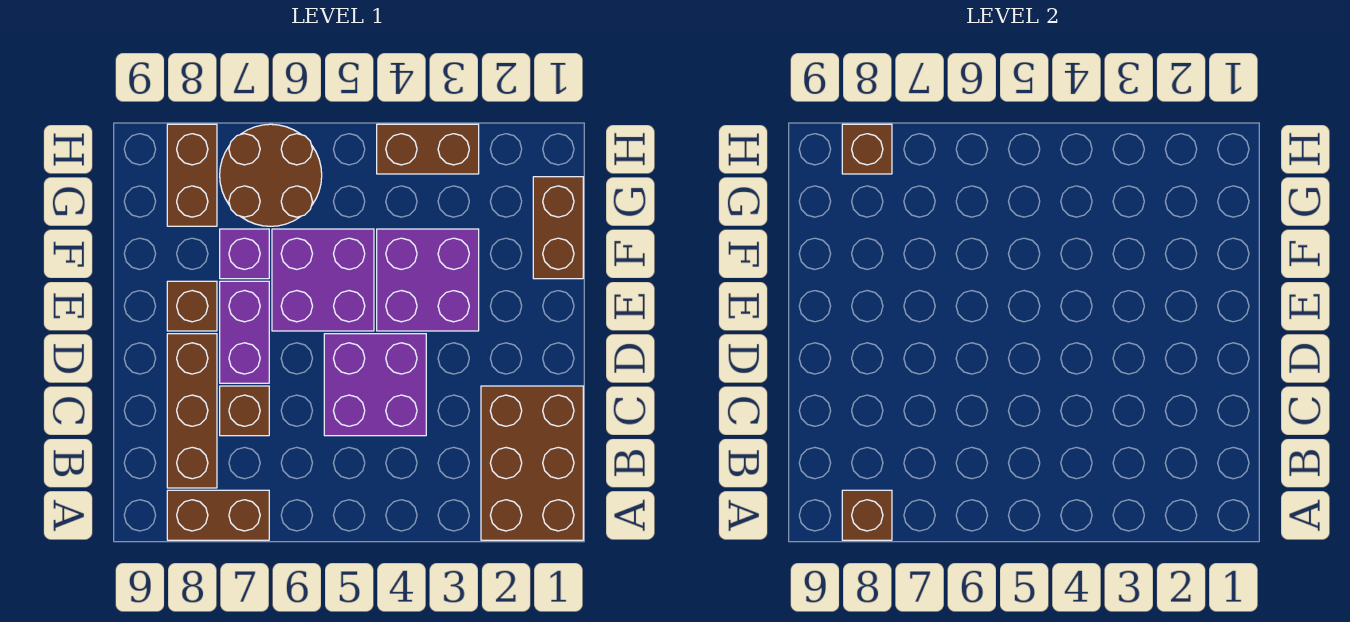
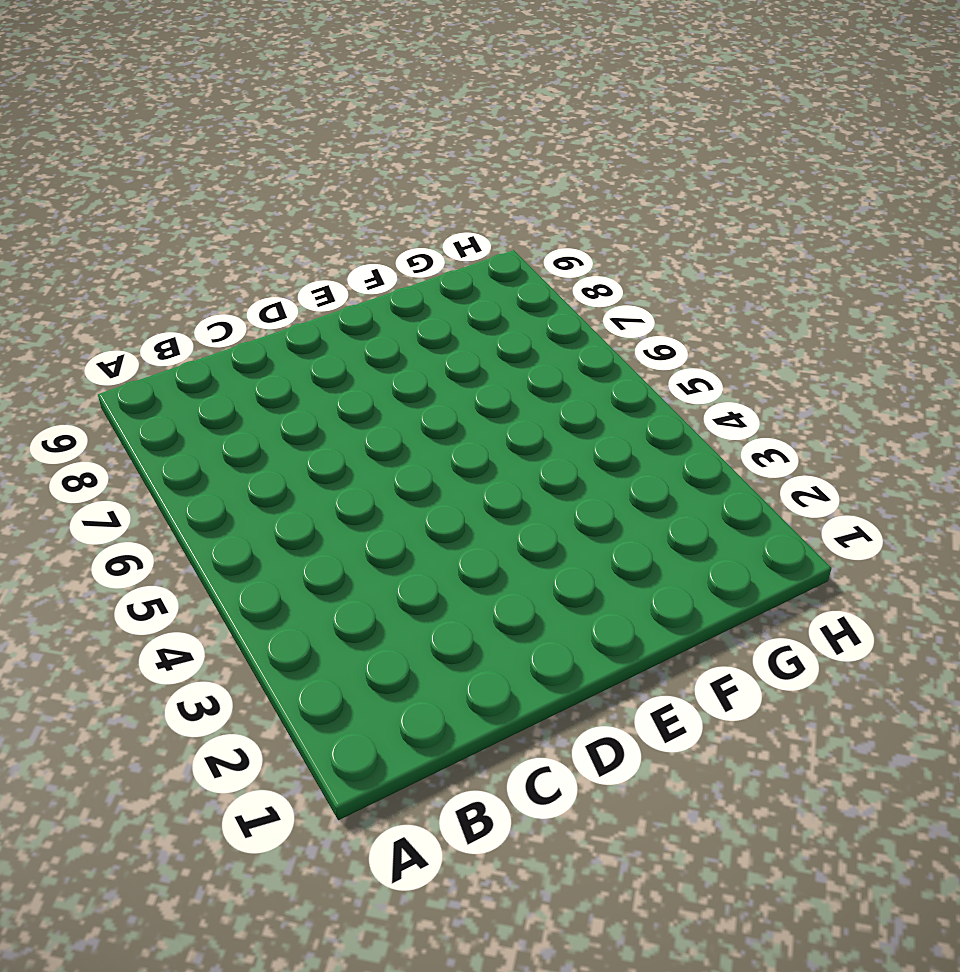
none -> brown brick A1:C2 level 1
none -> brown brick A7:A8 level 1
none -> brown brick B8:D8 level 1

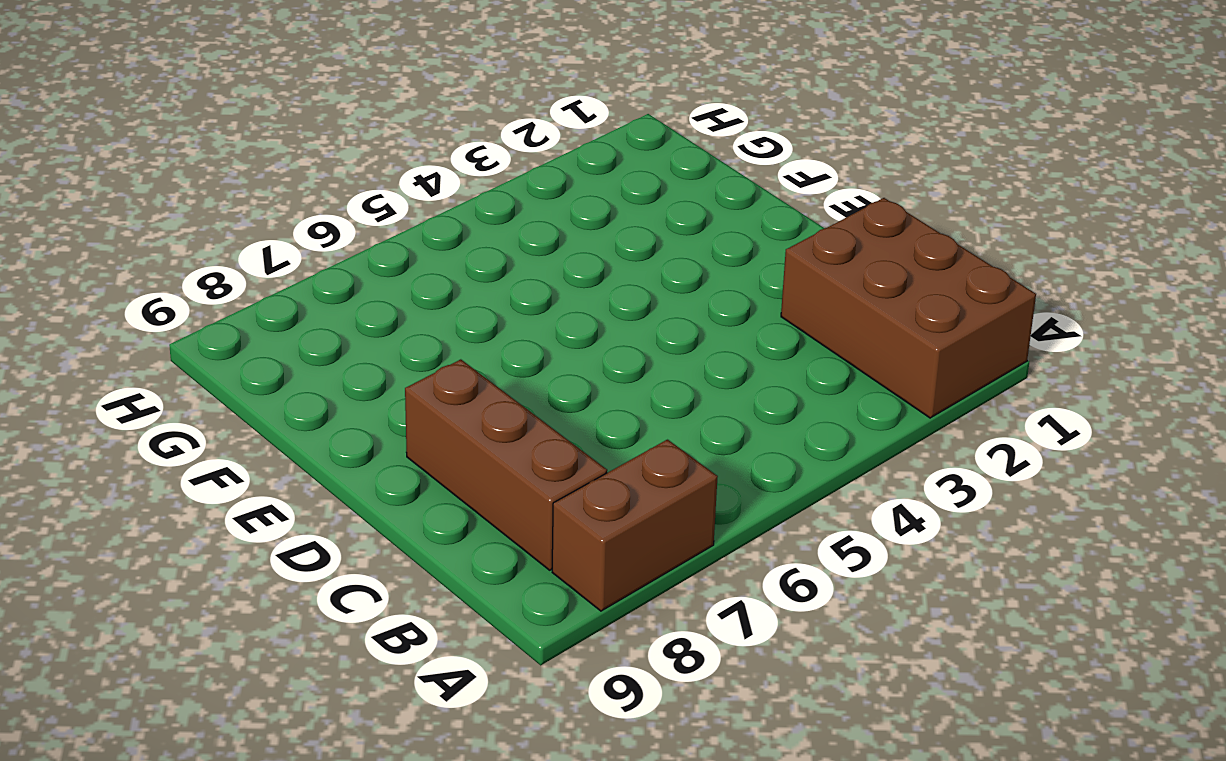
none -> purple brick C4:D5 level 1
none -> brown brick C7 level 1
none -> purple brick D7:E7 level 1

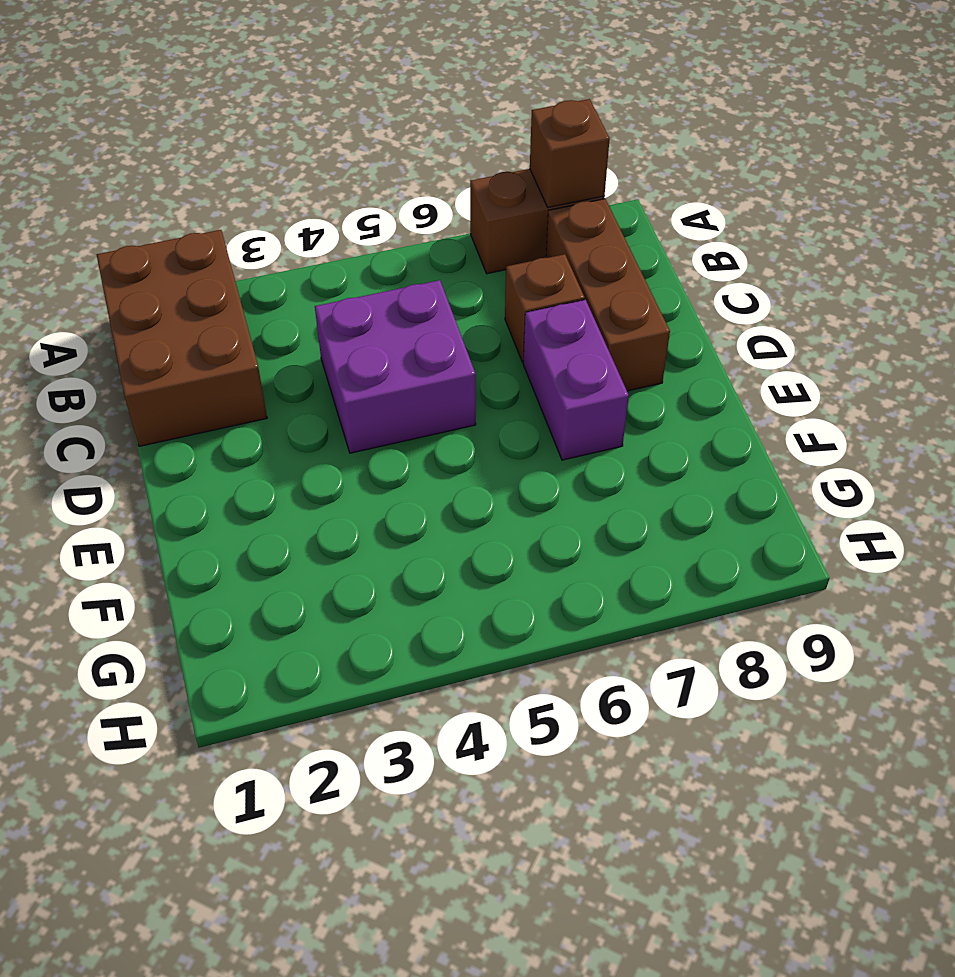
none -> purple brick E3:F4 level 1
none -> purple brick E5:F6 level 1
none -> brown brick E8 level 1

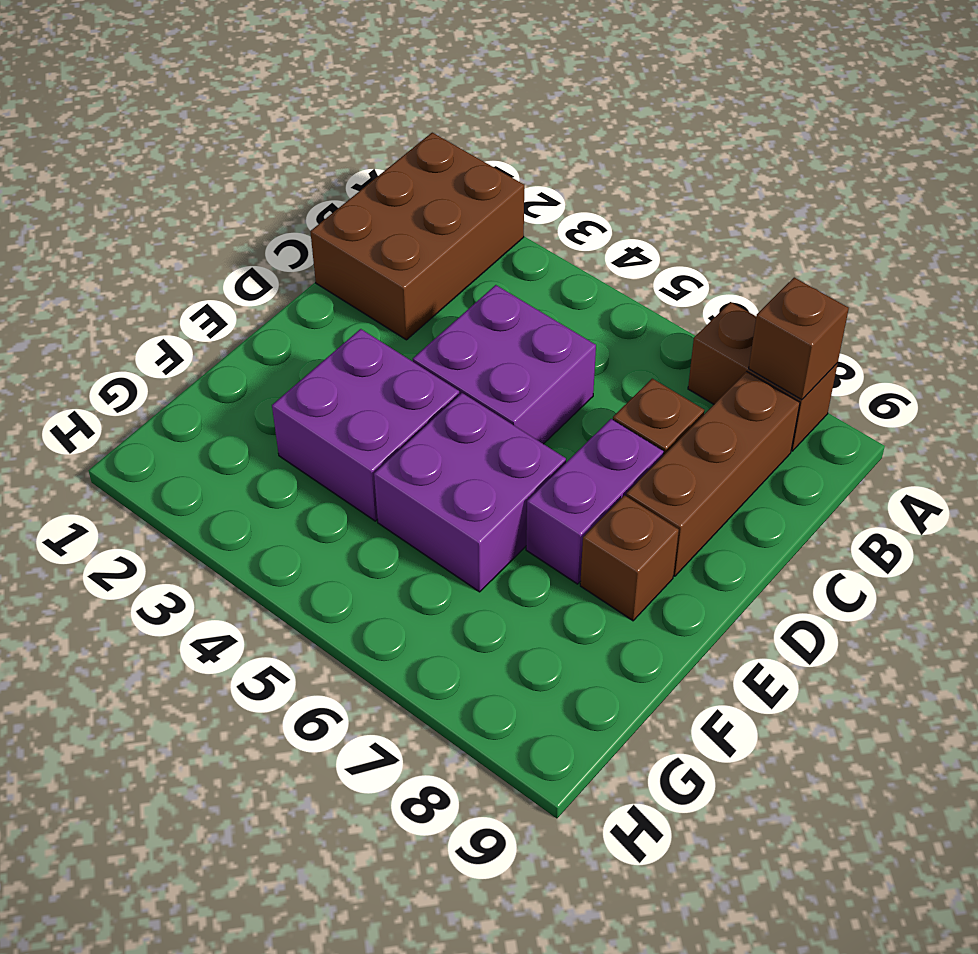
none -> brown brick F1:G1 level 1
none -> purple brick F7 level 1
none -> brown round brick G6:H7 level 1

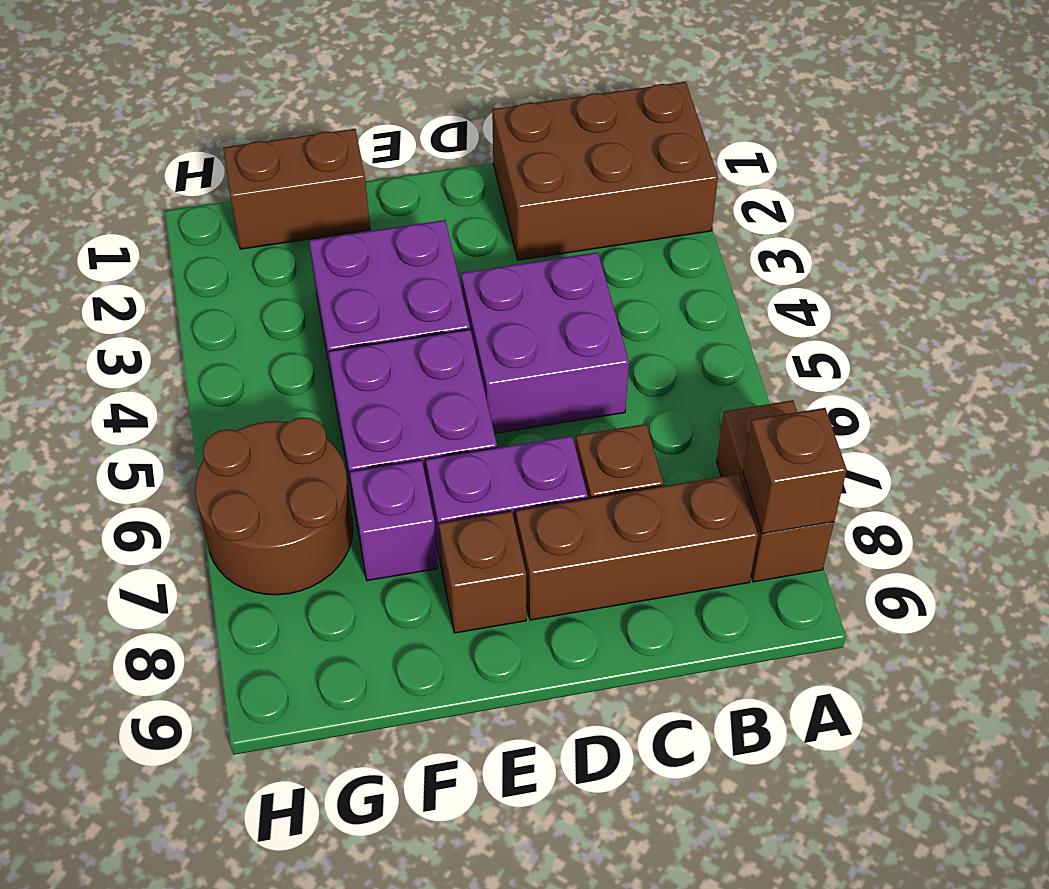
none -> brown brick G8:H8 level 1
none -> brown brick H3:H4 level 1
none -> brown brick H8 level 2

